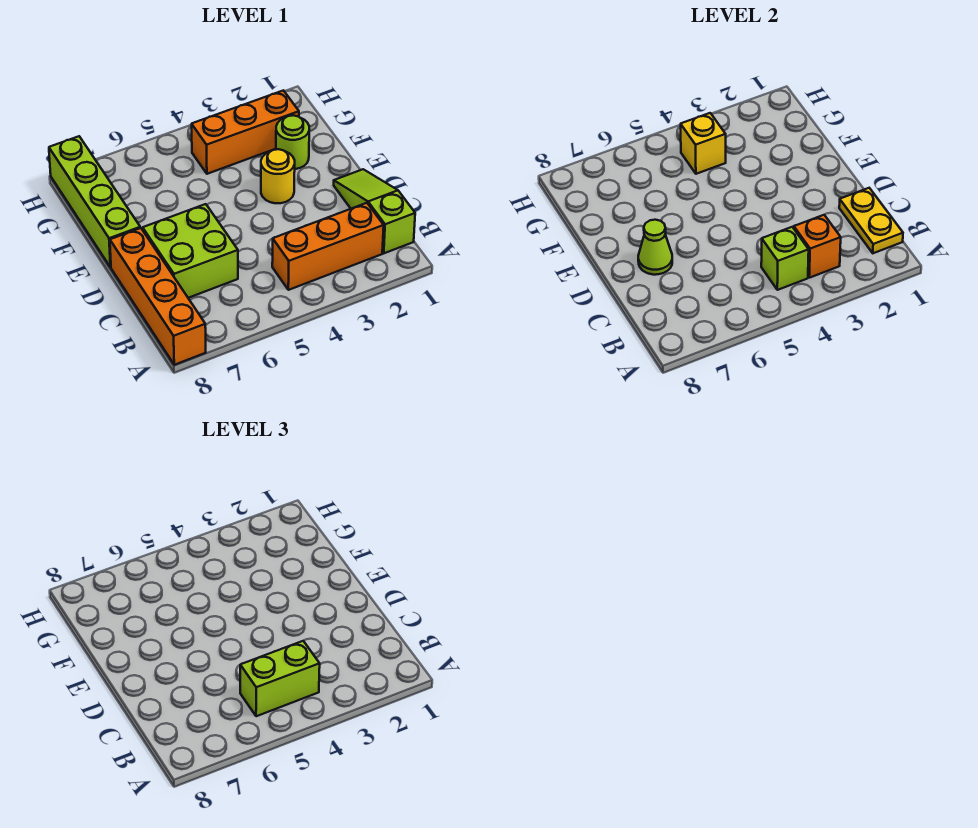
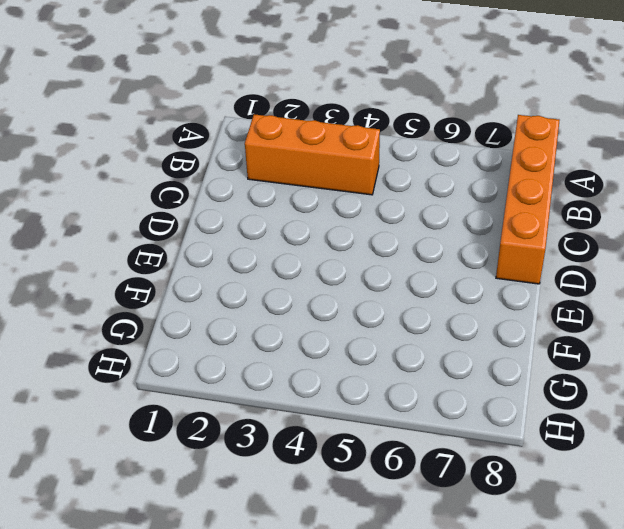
none -> lime slope B1:D1 level 1 top B
none -> lime brick C6:D7 level 1
none -> yellow round brick E3 level 1

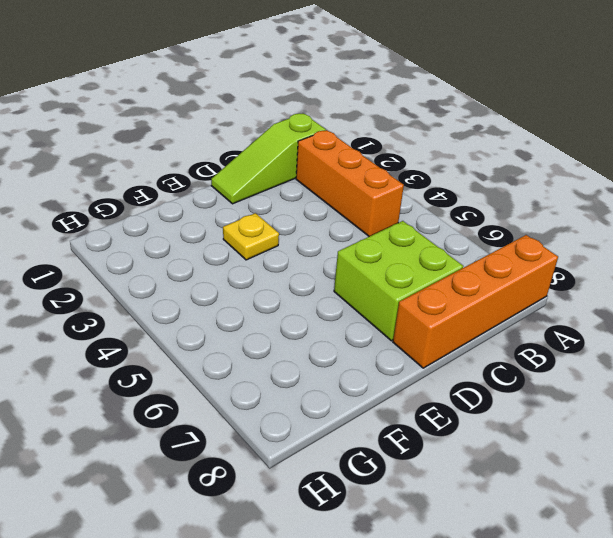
yellow plate E3 level 1 -> yellow round brick E3 level 1
none -> lime brick E8:H8 level 1
none -> lime round brick F2 level 1
none -> orange brick G2:G4 level 1

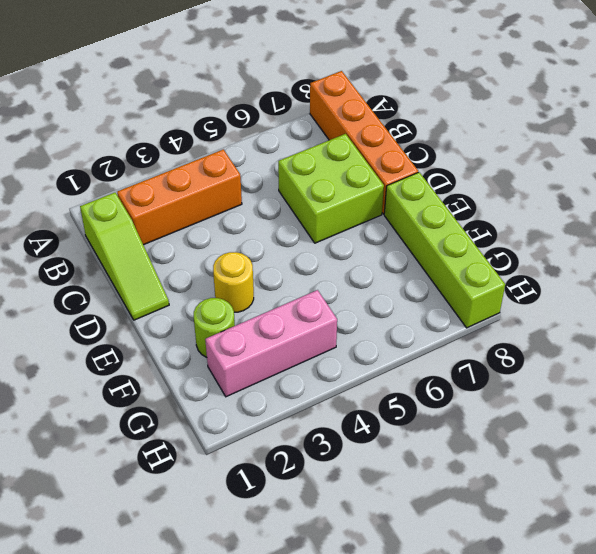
pink brick G2:G4 level 1 -> orange brick G2:G4 level 1
none -> yellow plate B1:C1 level 2
none -> orange brick B3 level 2
none -> lime brick B4 level 2

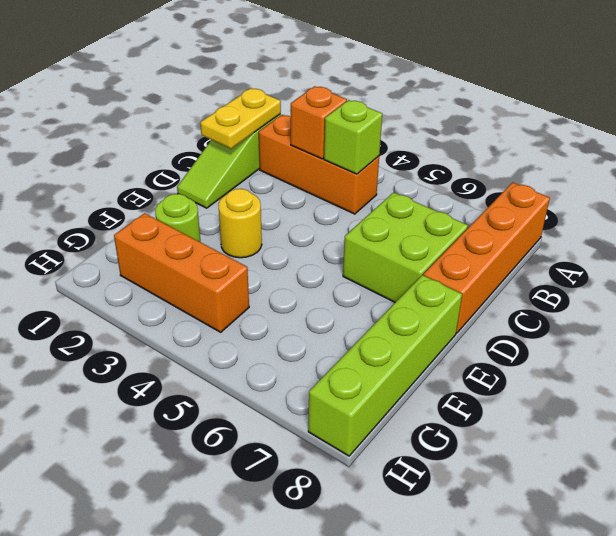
none -> lime cone D7 level 2
none -> yellow brick G4 level 2
none -> lime brick B4:B5 level 3

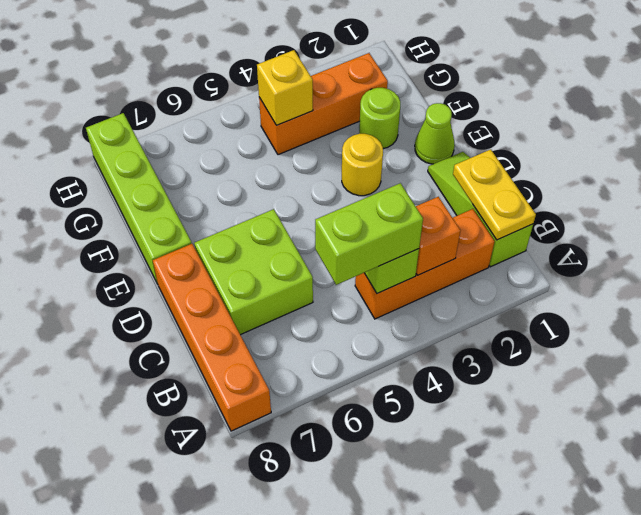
lime cone E1 level 1 -> lime cone D7 level 2

